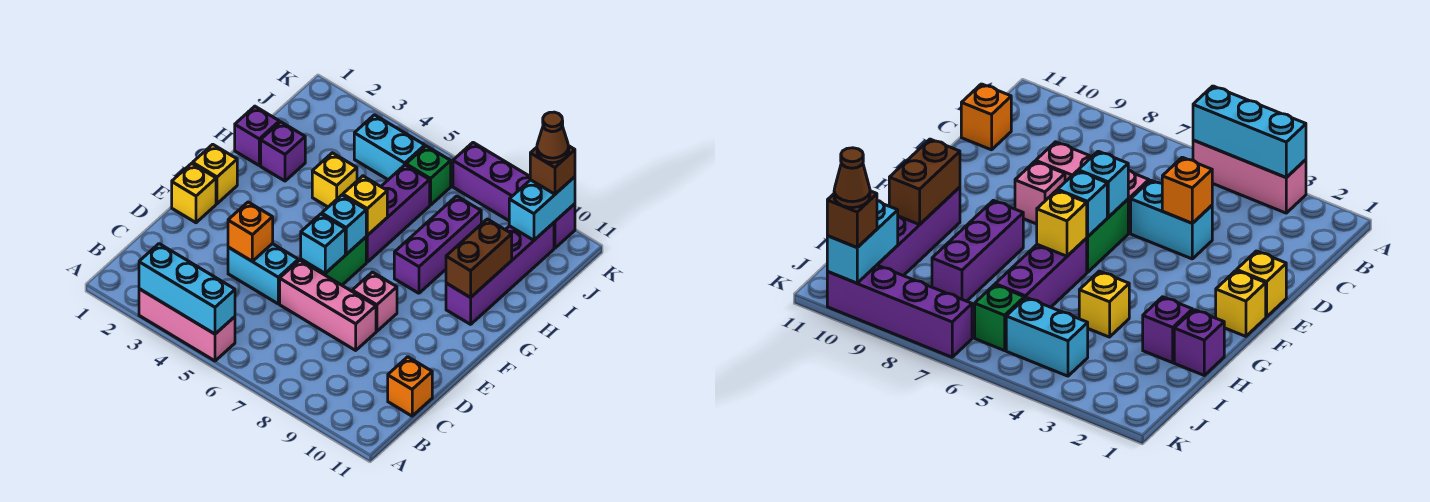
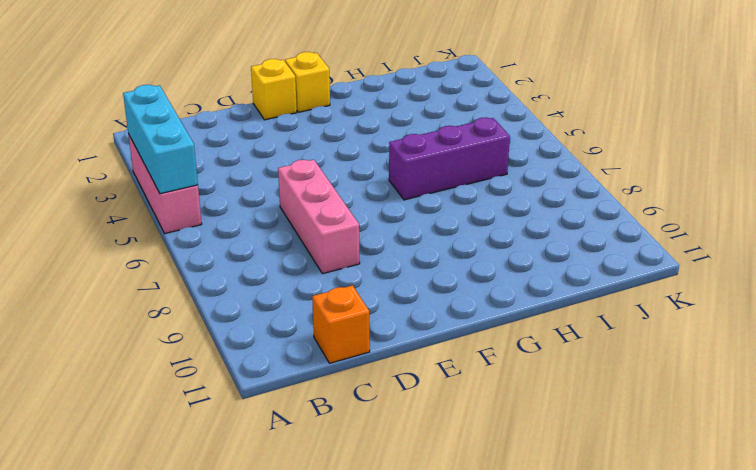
none -> cyan brick D4:D5 level 1
none -> green brick E6:F6 level 1
none -> pink brick E8 level 1

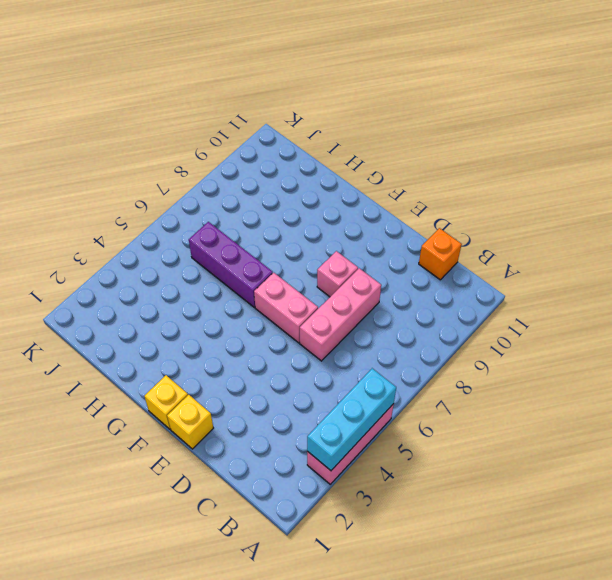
pink brick E6:F6 level 1 -> green brick E6:F6 level 1
none -> cyan brick D4:D5 level 1
none -> purple brick G8:I8 level 1
none -> purple brick G10:J10 level 1

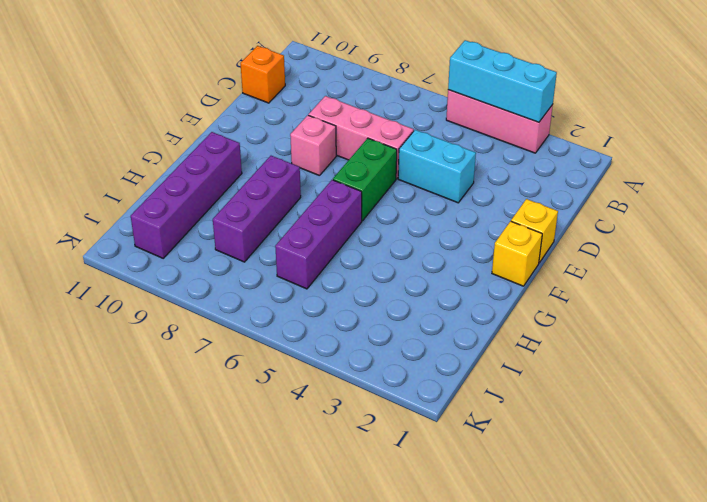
none -> purple brick H1 level 1
none -> purple brick H2 level 1
none -> yellow brick H4 level 1

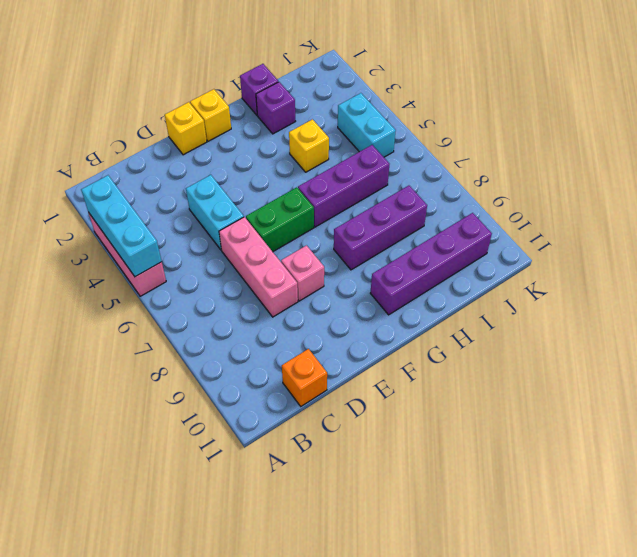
none -> green brick J6 level 1
none -> purple brick K7:K10 level 1
none -> orange brick D4 level 2

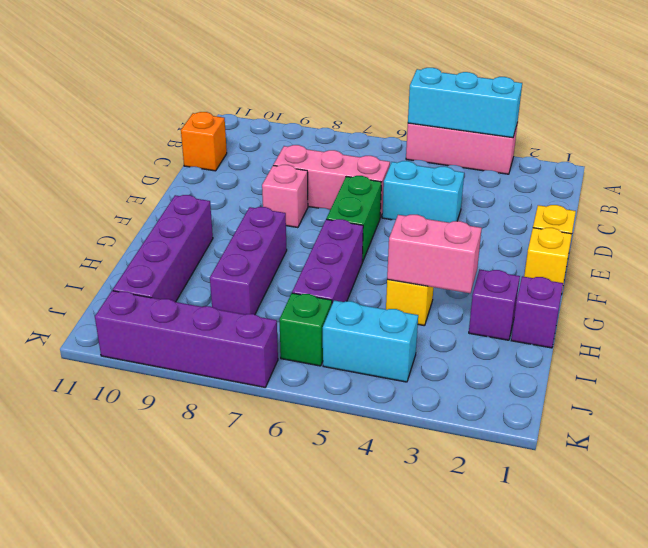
pink brick H3:H4 level 2 -> none
none -> orange brick D4 level 2
none -> cyan brick E6 level 2
none -> cyan brick F6 level 2

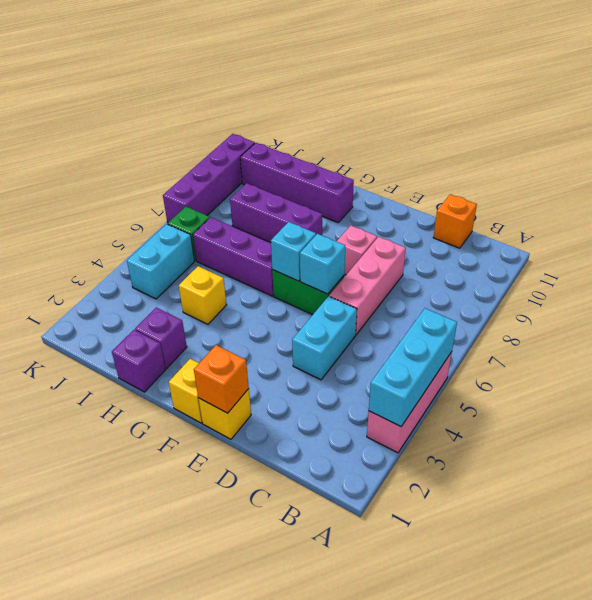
orange brick E1 level 2 -> orange brick D4 level 2
none -> yellow brick G6 level 2
none -> brown brick G10:H10 level 2
none -> cyan brick J10:K10 level 2

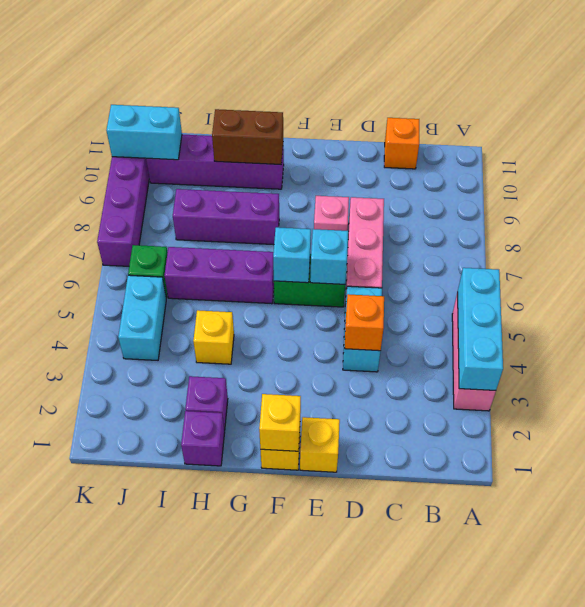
yellow brick F1 level 2 -> yellow brick G6 level 2
none -> brown brick K10 level 3
none -> brown cone K10 level 4

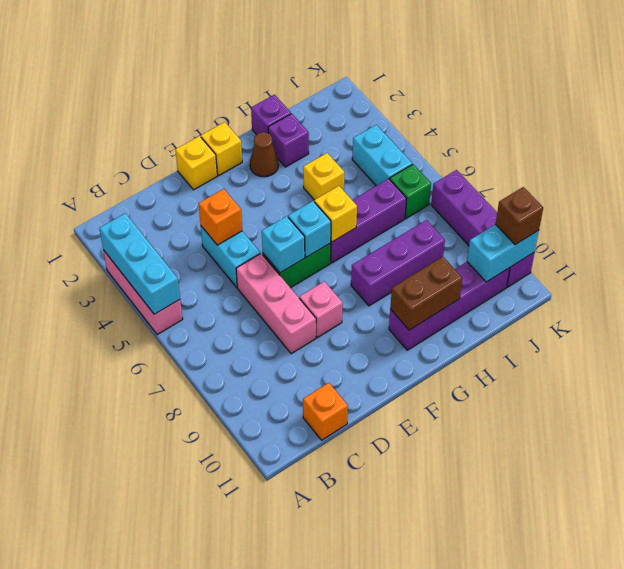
brown cone G2 level 1 -> brown cone K10 level 4

